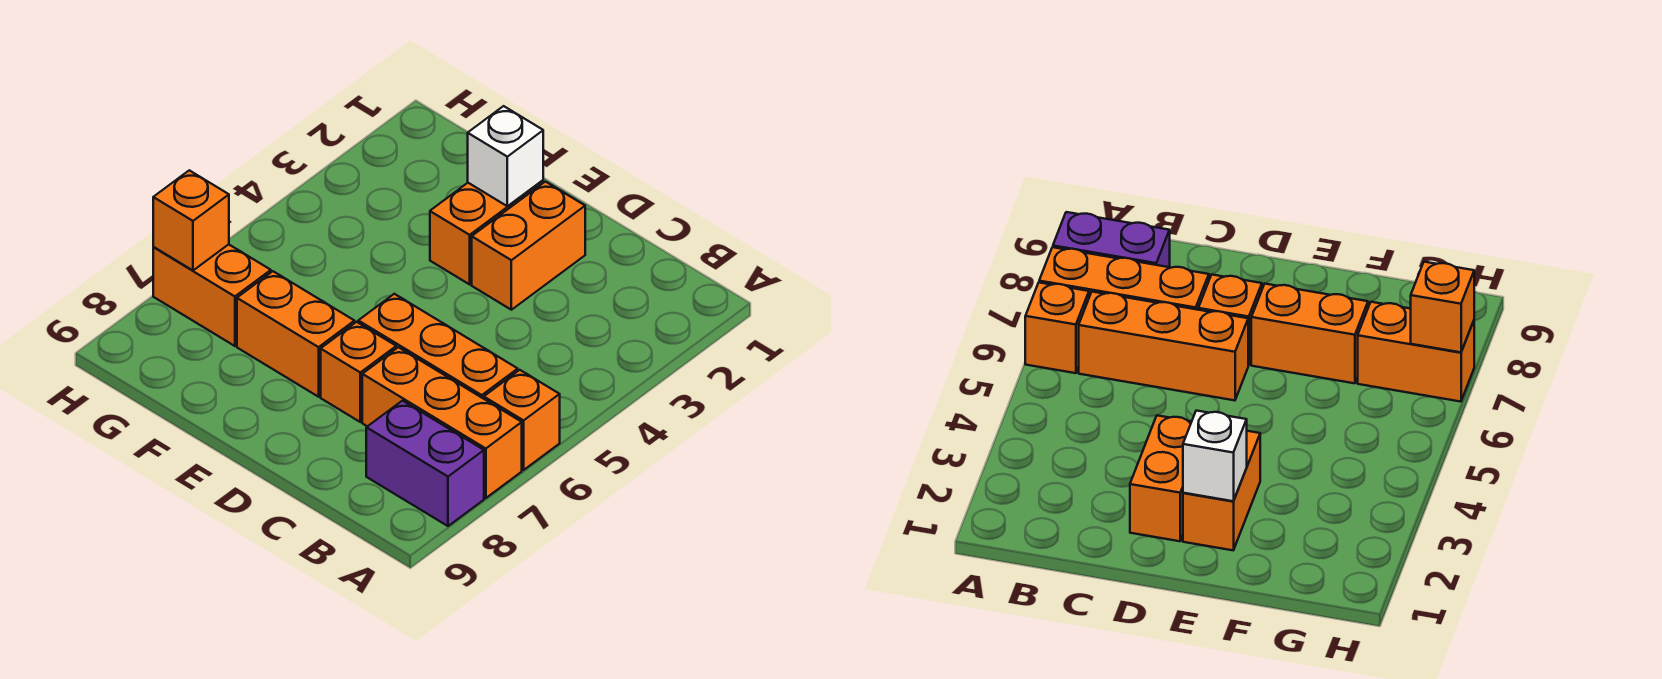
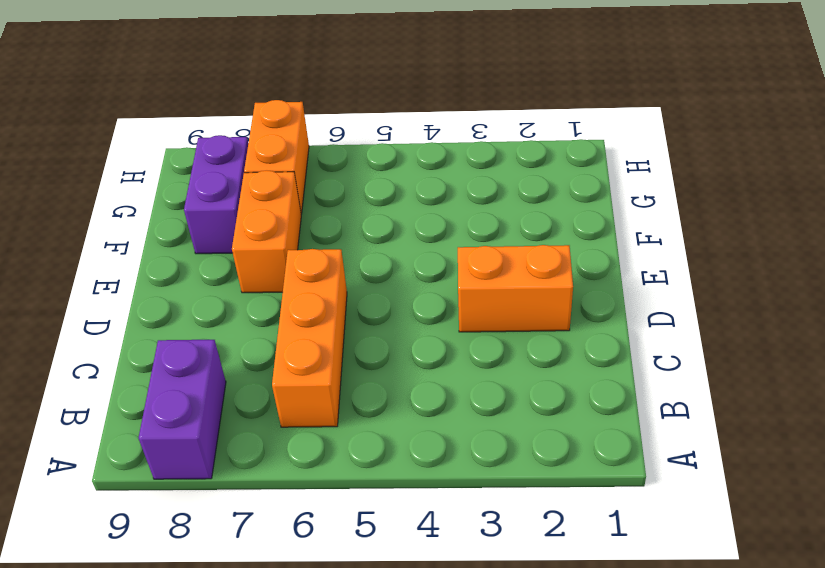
purple brick F8:G8 level 1 -> none
none -> orange brick A6 level 1
none -> orange brick A7:C7 level 1

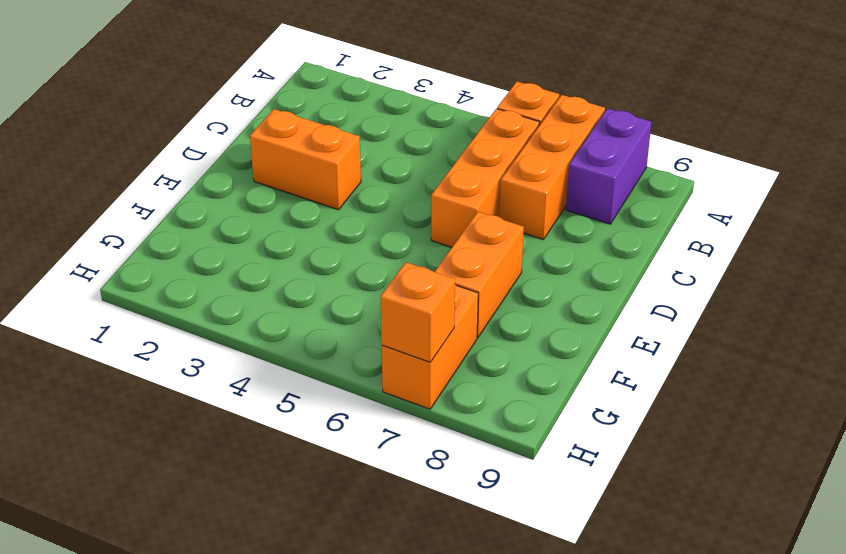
none -> orange brick D7 level 1
none -> orange brick E2:E3 level 1

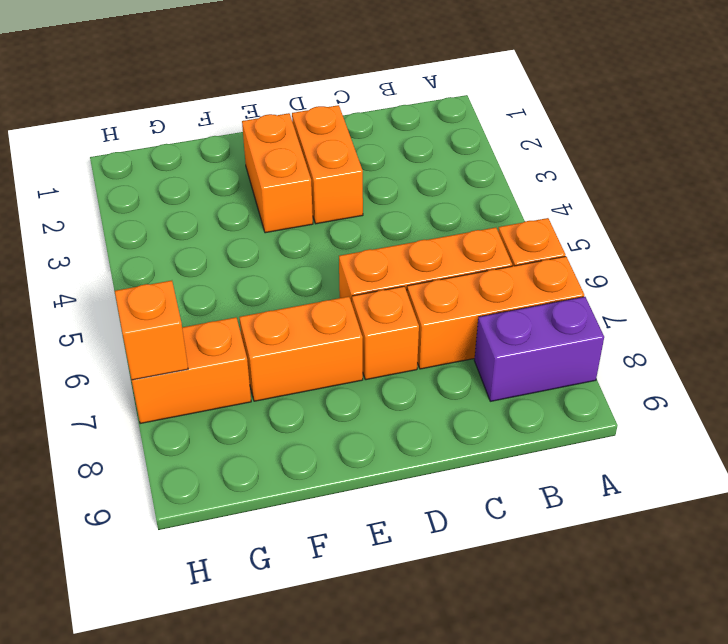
none -> white brick E2 level 2

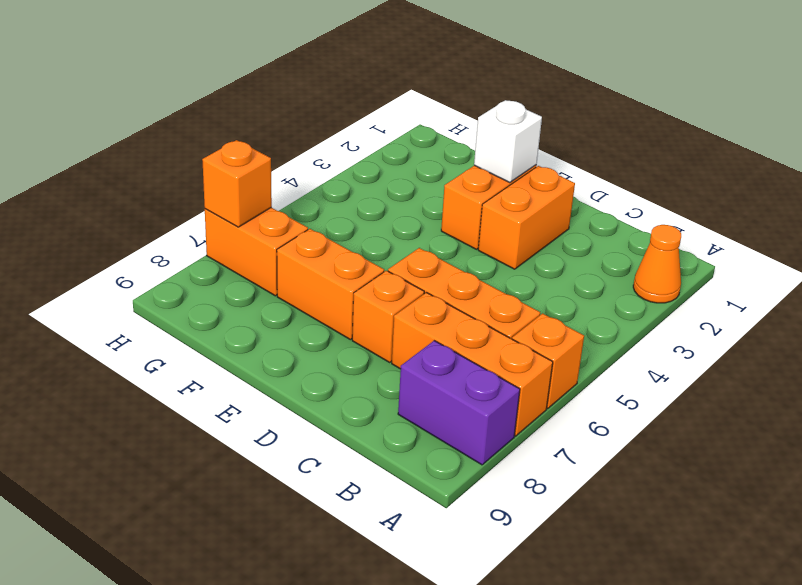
orange cone A2 level 1 -> none

